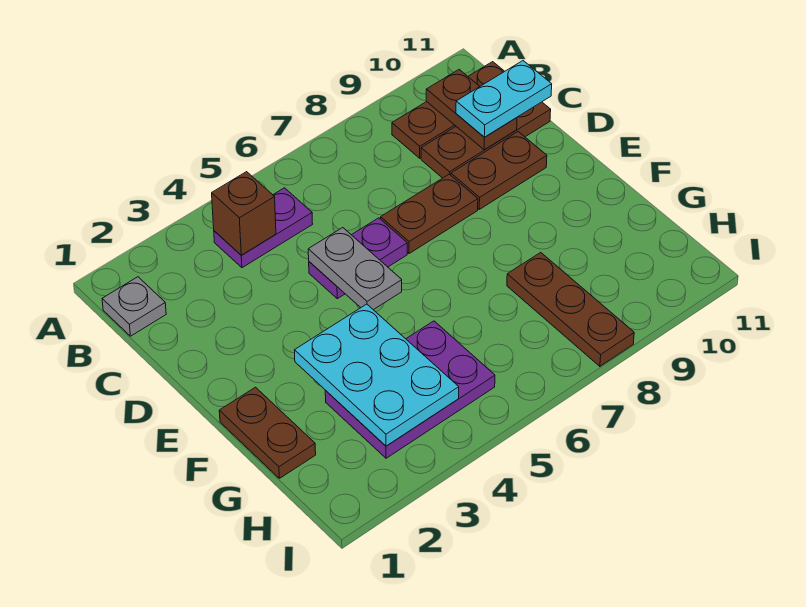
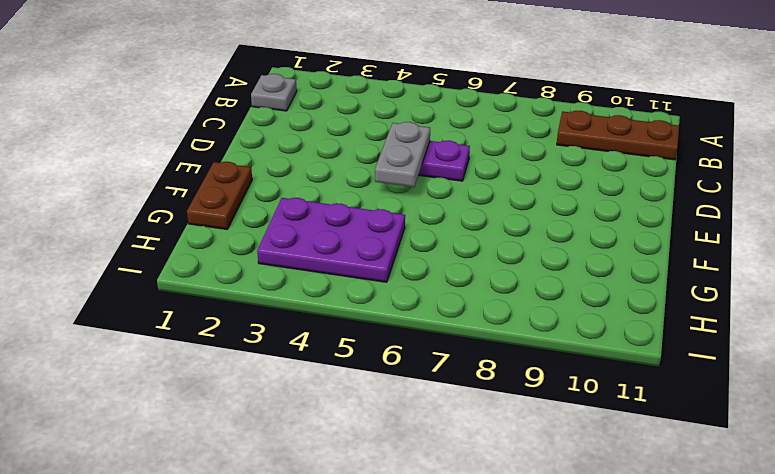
none -> purple plate B4:B5 level 1
none -> brown plate C9:C11 level 1
none -> brown plate D7:D8 level 1

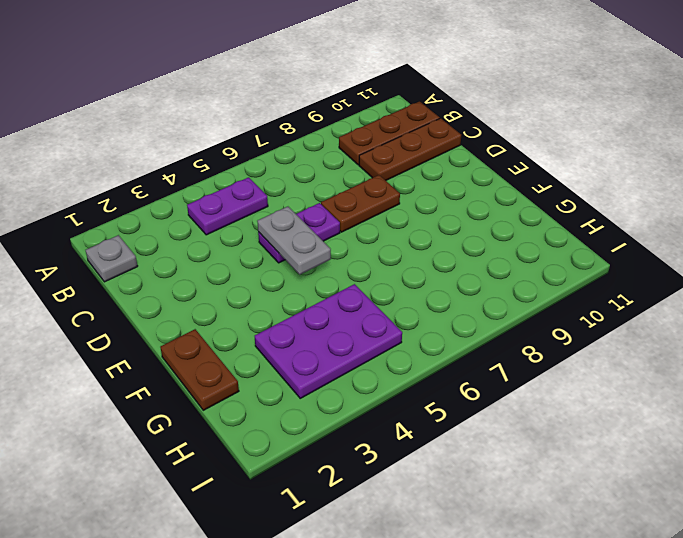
none -> brown plate D9:D10 level 1
none -> brown plate G8:I8 level 1
none -> brown brick B4 level 2

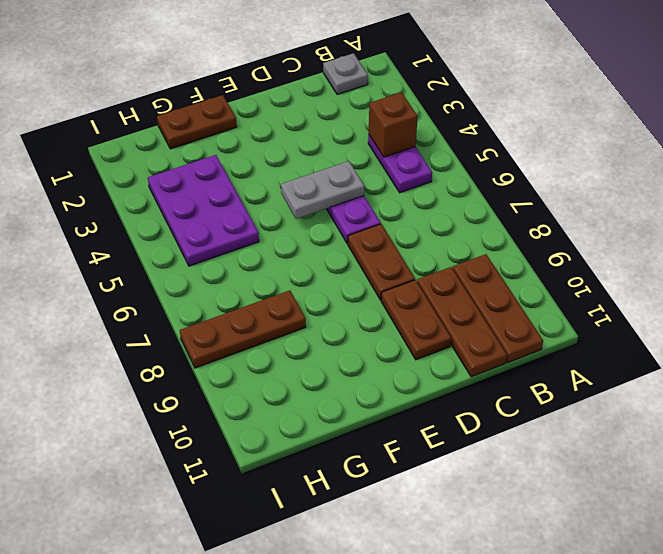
none -> brown plate B10:C10 level 2
none -> cyan plate F3:H4 level 2
none -> cyan plate C10:C11 level 3

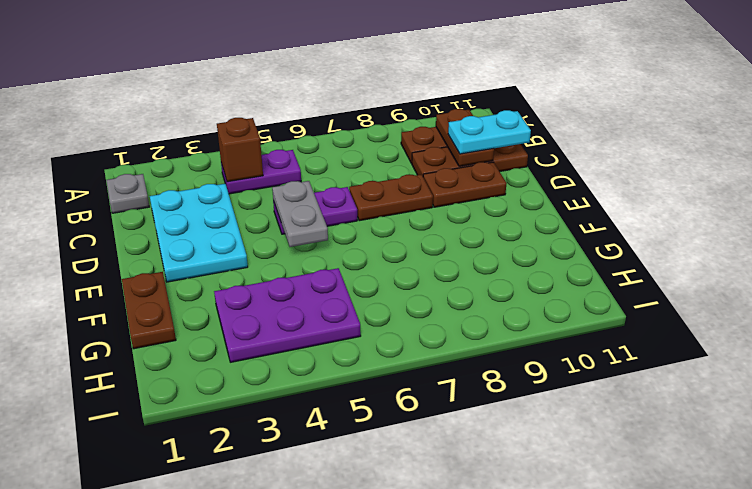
cyan plate C2:E3 level 1 -> cyan plate F3:H4 level 2
none -> brown plate G8:I8 level 1

